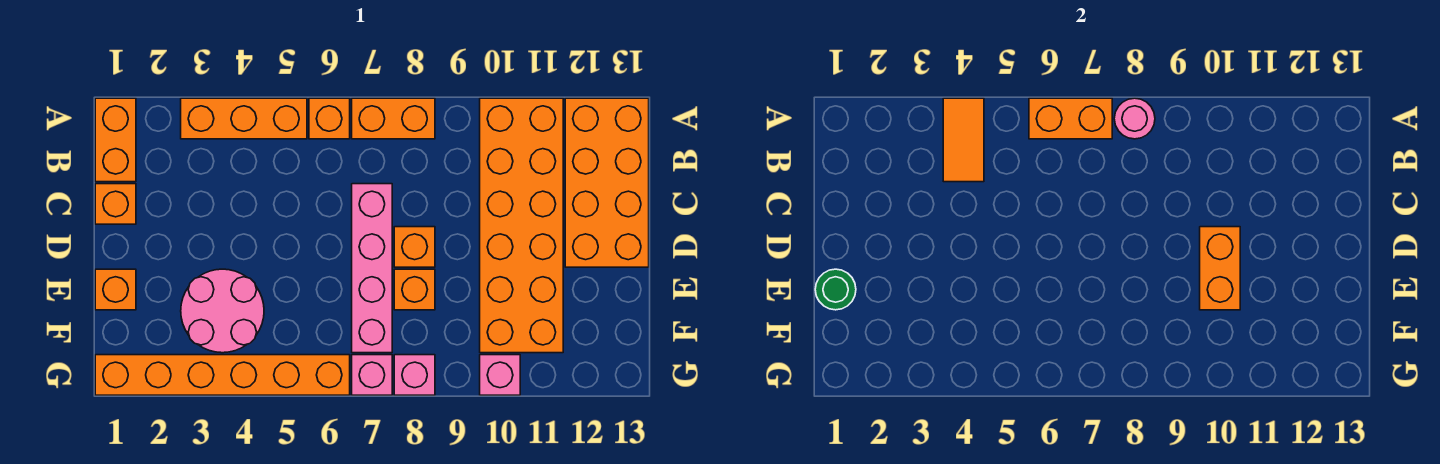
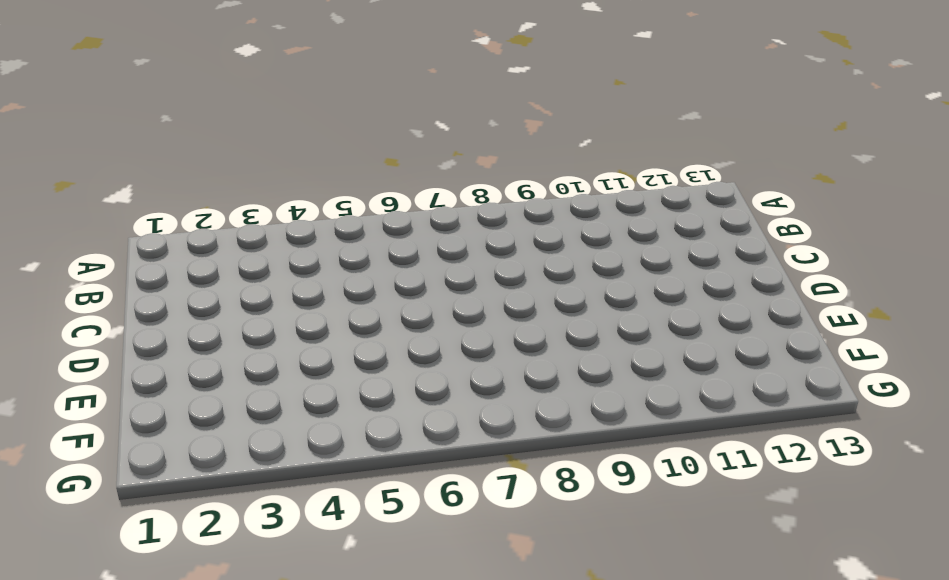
none -> orange brick A1:B1 level 1
none -> orange brick A3:A5 level 1
none -> orange brick A6 level 1

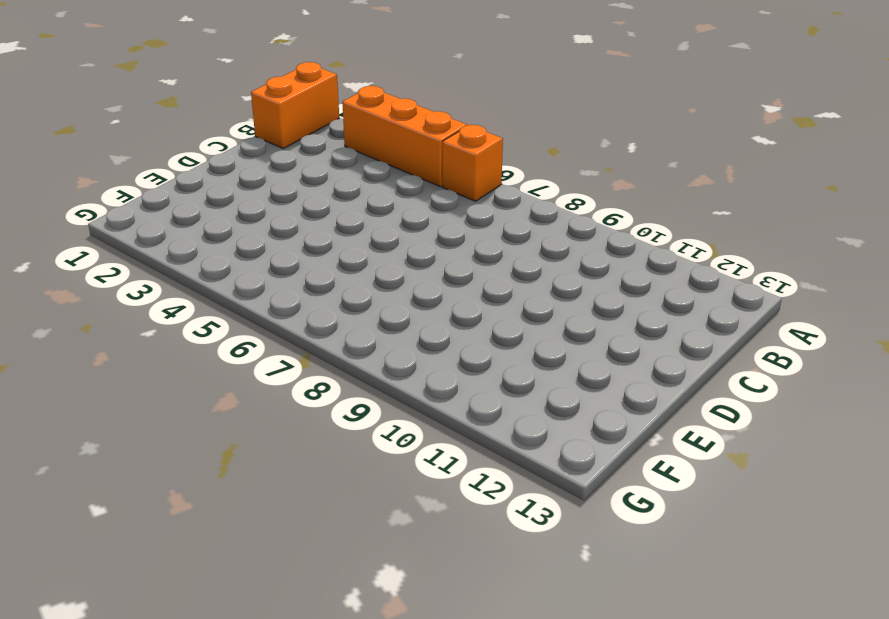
none -> orange brick A7:A8 level 1
none -> orange brick A10:F11 level 1
none -> orange brick A12:D13 level 1

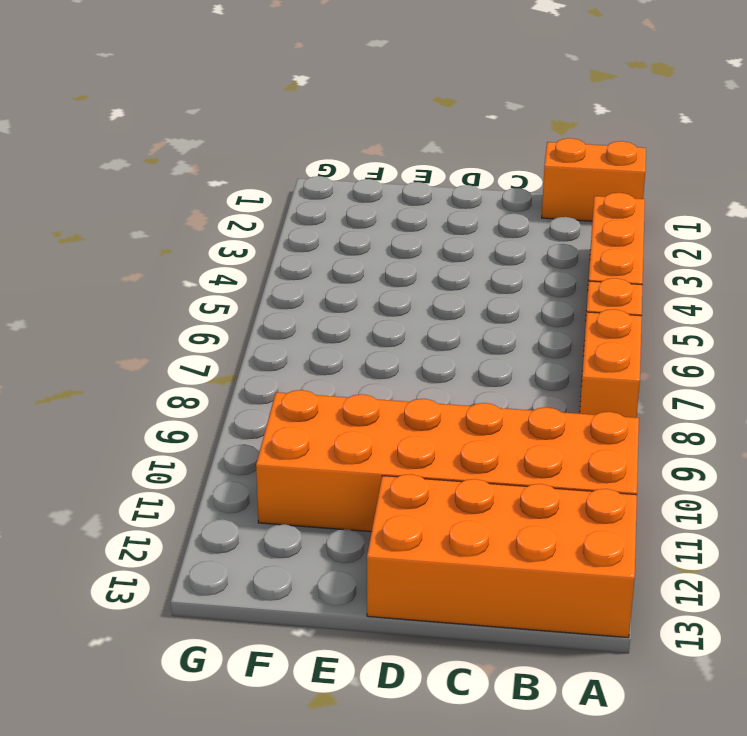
none -> orange brick C1 level 1
none -> pink brick C7:F7 level 1
none -> orange brick D8 level 1

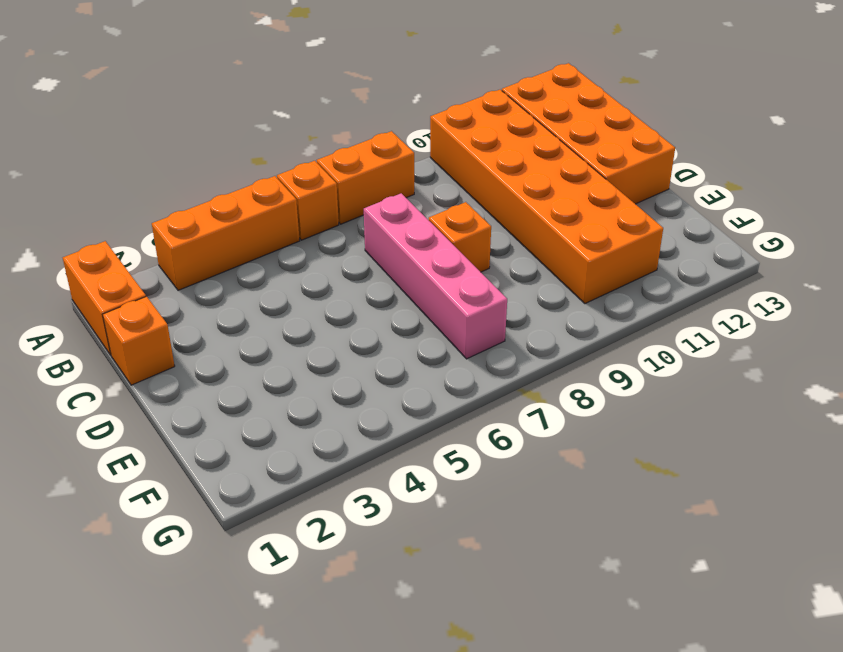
none -> orange brick E1 level 1
none -> pink round brick E3:F4 level 1
none -> orange brick E8 level 1

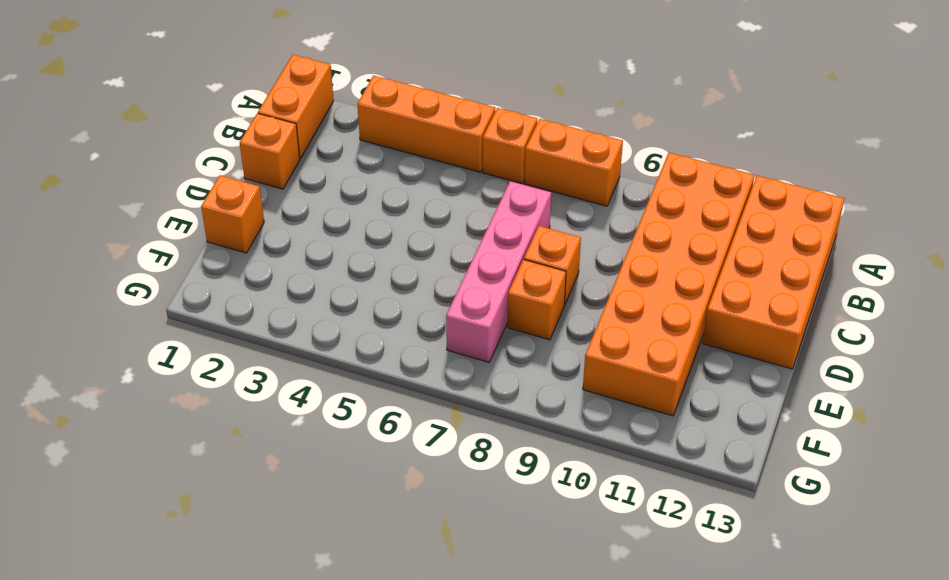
none -> pink round brick E3:F4 level 1
none -> orange brick G1:G6 level 1
none -> pink brick G7 level 1

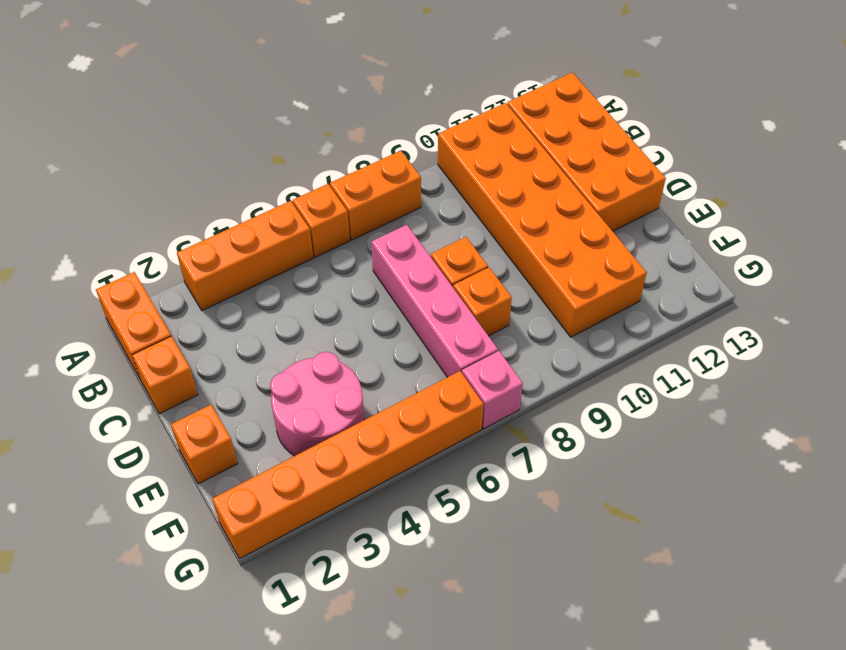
none -> pink brick G8 level 1
none -> pink brick G10 level 1
none -> orange tile A4:B4 level 2

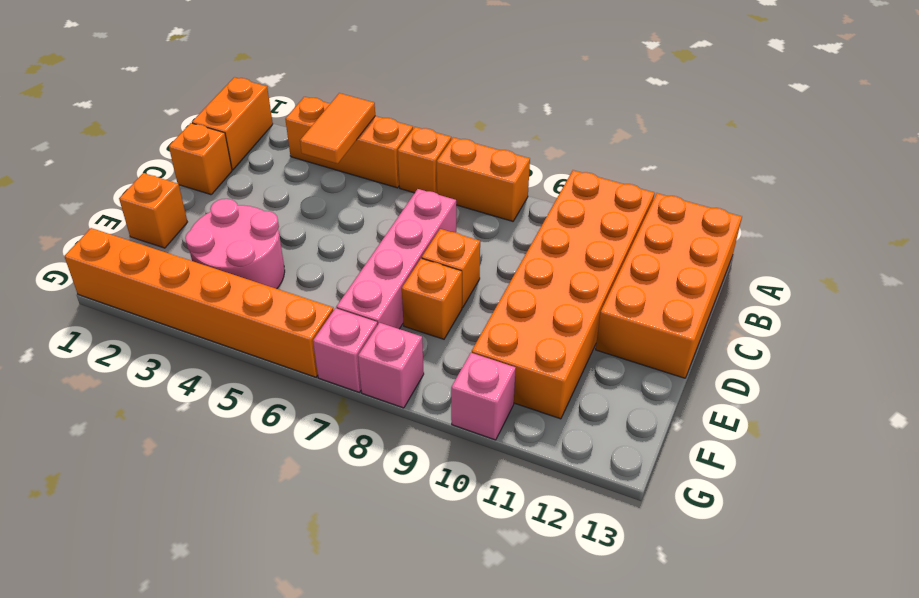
none -> orange brick A6:A7 level 2
none -> pink round brick A8 level 2
none -> orange brick D10:E10 level 2

